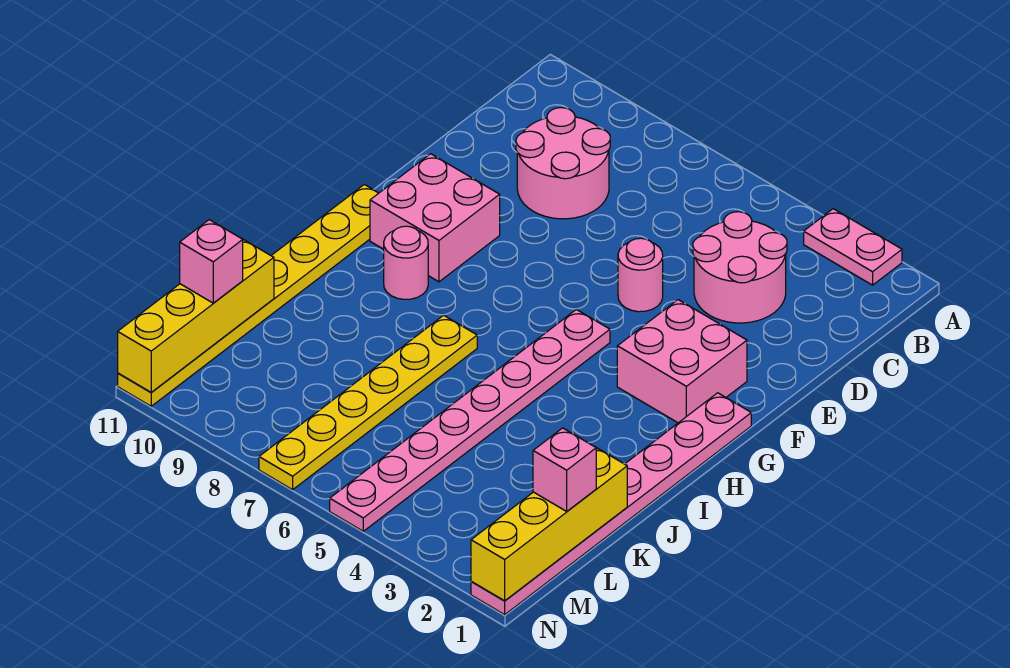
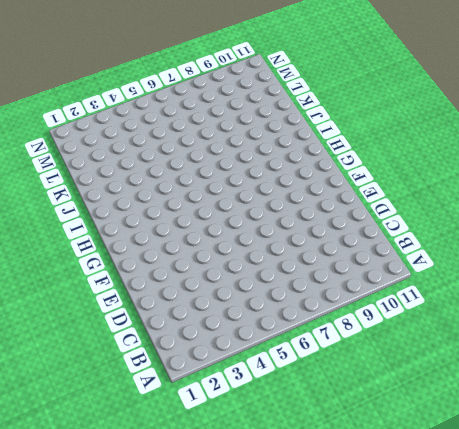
none -> pink plate A2:A3 level 1
none -> pink round brick C3:D4 level 1
none -> pink round brick C8:D9 level 1

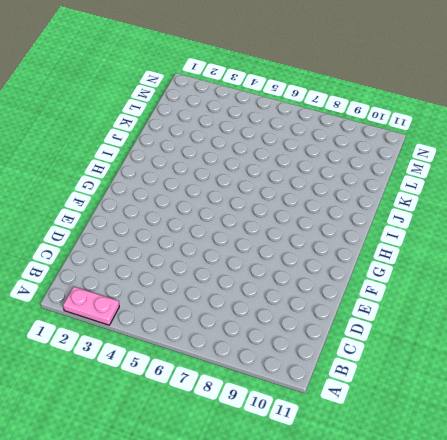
none -> pink round brick C3:D4 level 1
none -> pink round brick C8:D9 level 1
none -> pink round brick E5 level 1

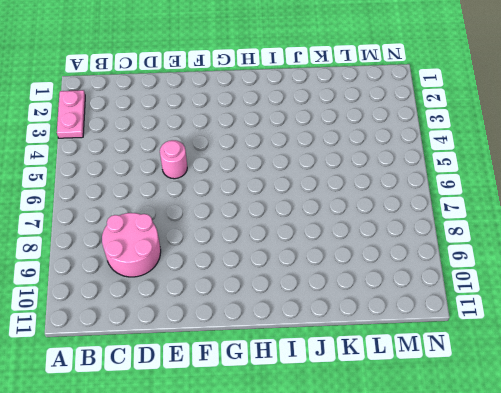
none -> pink round brick C3:D4 level 1
none -> pink brick F2:G3 level 1
none -> pink brick F9:G10 level 1

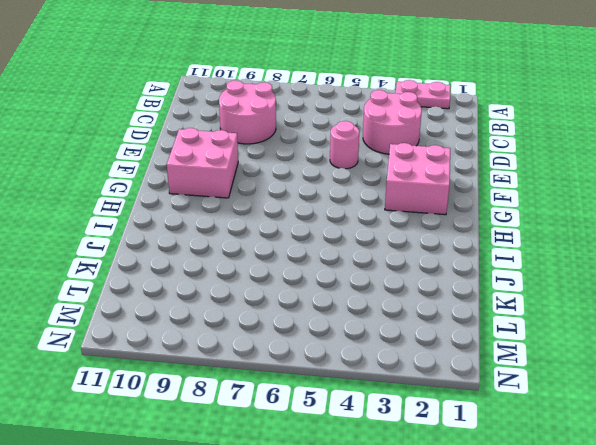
none -> pink plate G1:N1 level 1
none -> pink plate G5:N5 level 1
none -> yellow plate G11:N11 level 1

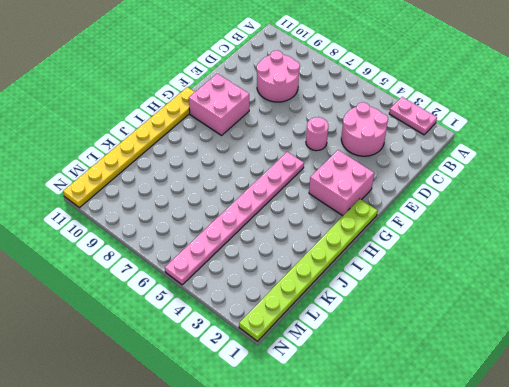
lime plate G1:N1 level 1 -> pink plate G1:N1 level 1
none -> pink round brick H9 level 1
none -> yellow plate I7:N7 level 1
none -> yellow brick K1:N1 level 2

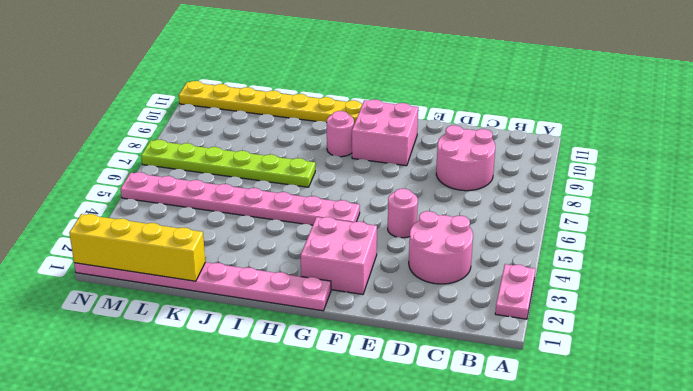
lime plate I7:N7 level 1 -> yellow plate I7:N7 level 1
none -> yellow brick K11:N11 level 2
none -> pink brick L1 level 3
none -> pink brick L11 level 3

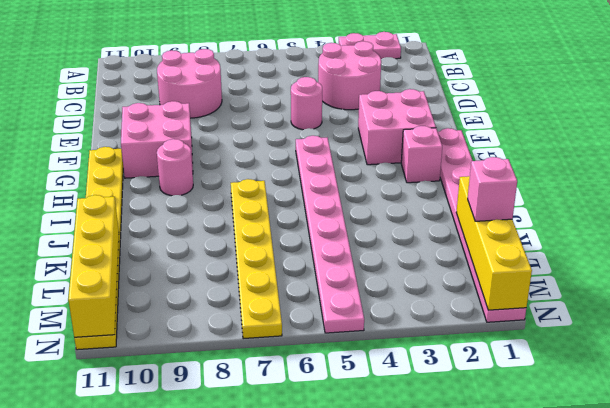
pink brick H2 level 1 -> pink brick L11 level 3

